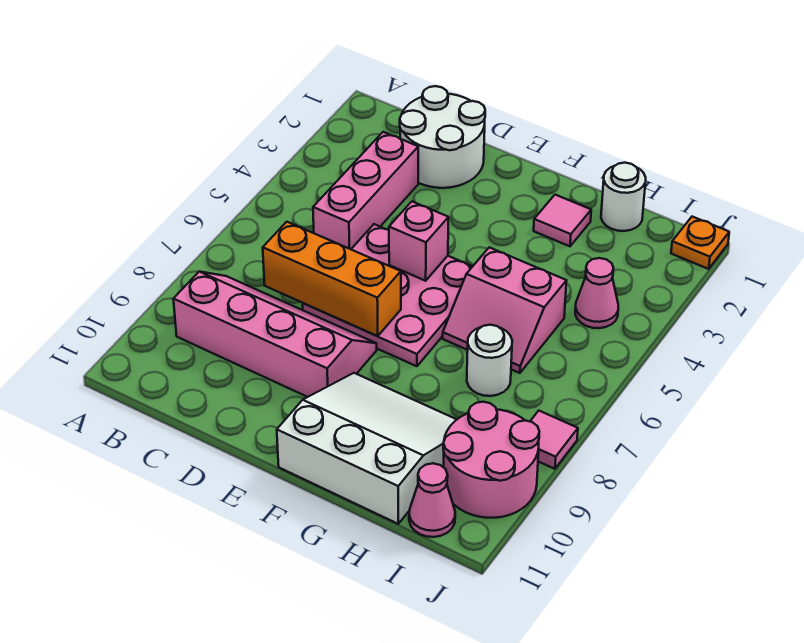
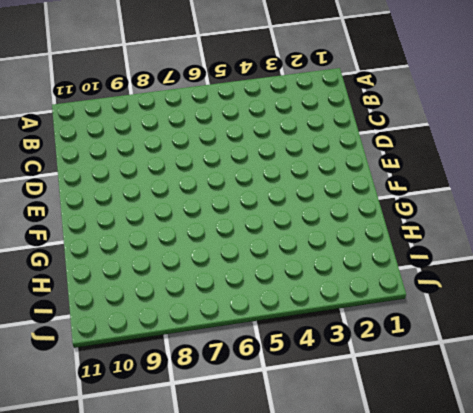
none -> pink slope B8:E9 level 1 top 9
none -> white round brick C1:D2 level 1
none -> pink brick C3:C5 level 1

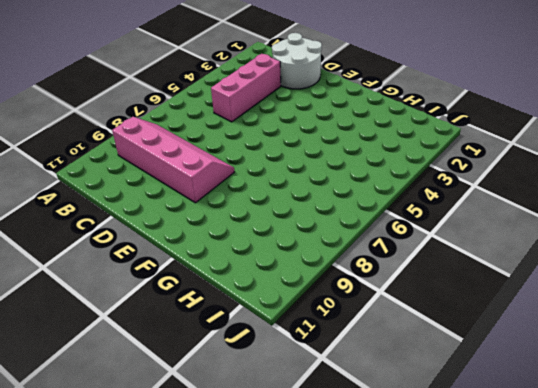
none -> pink plate D5:F7 level 1
none -> white slope F9:H11 level 1 top 11
none -> pink tile G2 level 1

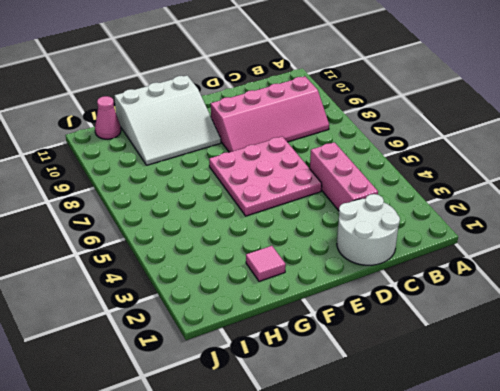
none -> pink slope G5:H6 level 1 top 5
none -> white round brick H1 level 1
none -> white round brick H7 level 1

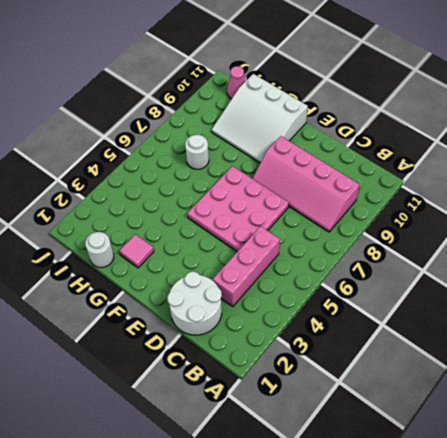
none -> pink slope G5:H6 level 1 top 5
none -> pink cone I4 level 1
none -> pink round brick I9:J10 level 1

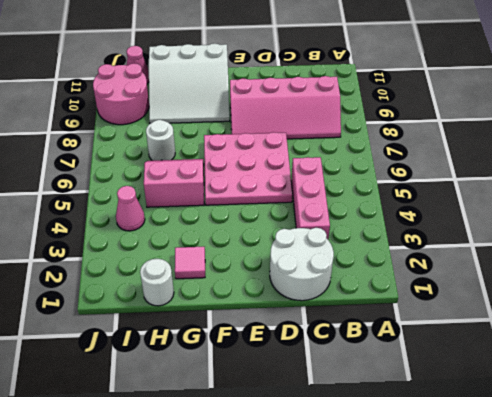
none -> orange plate J1 level 1
none -> pink tile J8 level 1
none -> orange brick C7:E7 level 2

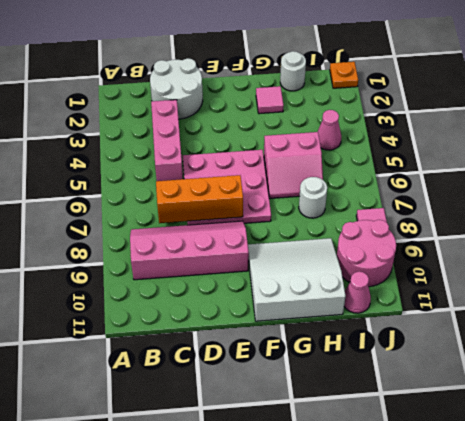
none -> pink brick E5 level 2

